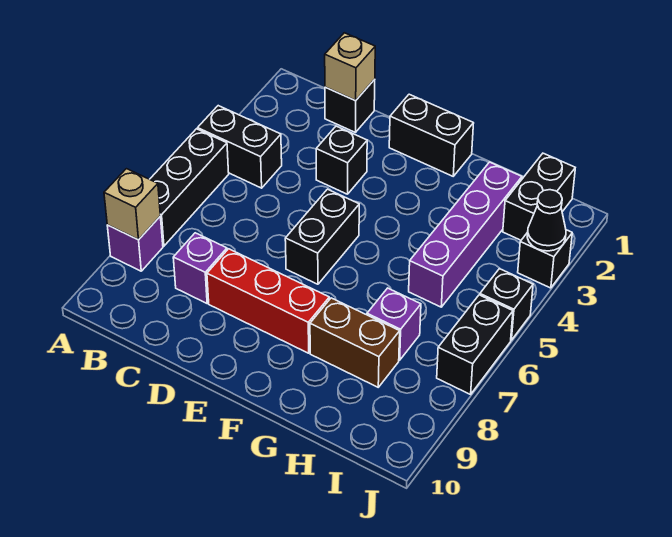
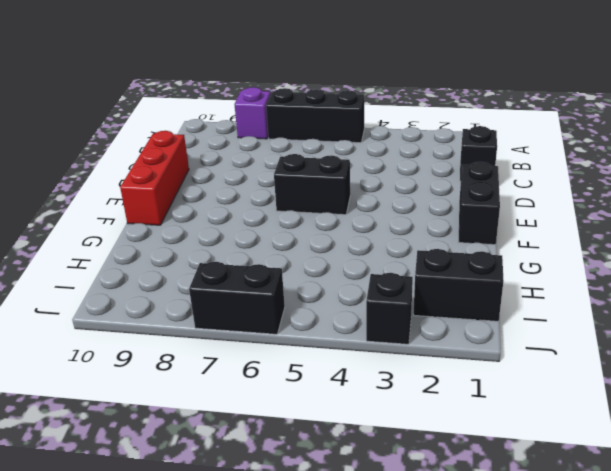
red brick D10:F10 level 1 -> red brick D8:F8 level 1
none -> black brick A4:B4 level 1
none -> purple brick C8 level 1
none -> black brick D3 level 1

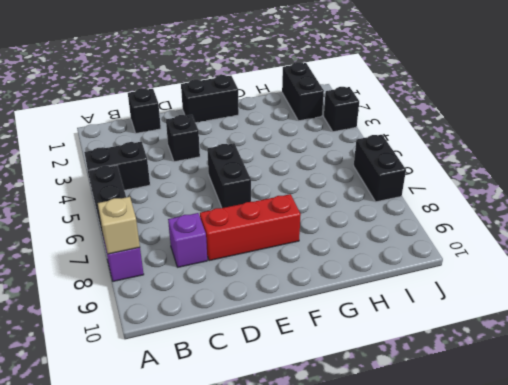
none -> brown brick G8:H8 level 1
none -> purple brick H2:H5 level 1
none -> purple brick H7 level 1

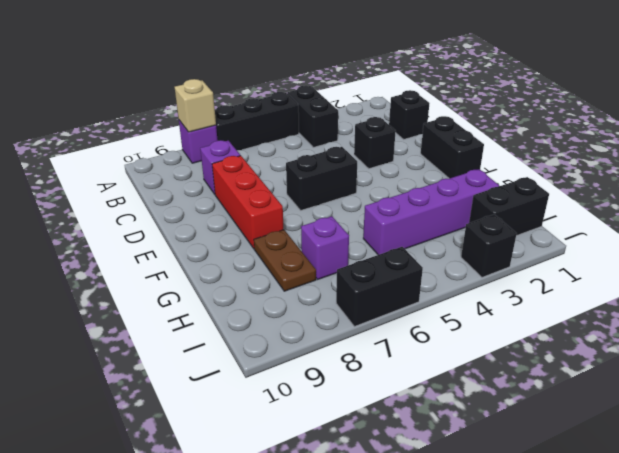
brown plate G8:H8 level 1 -> brown brick G8:H8 level 1
none -> black brick J5 level 1
none -> tan brick C1 level 2
none -> black cone J3 level 2

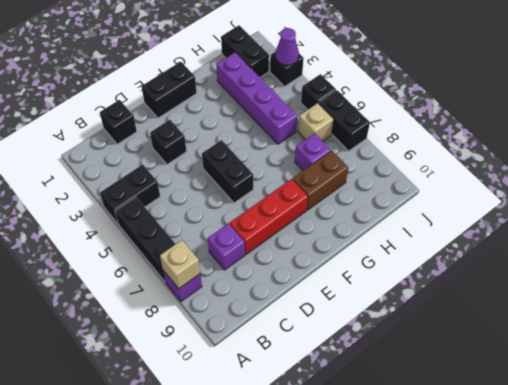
tan brick I6 level 1 -> tan brick C1 level 2
purple cone J3 level 2 -> black cone J3 level 2

